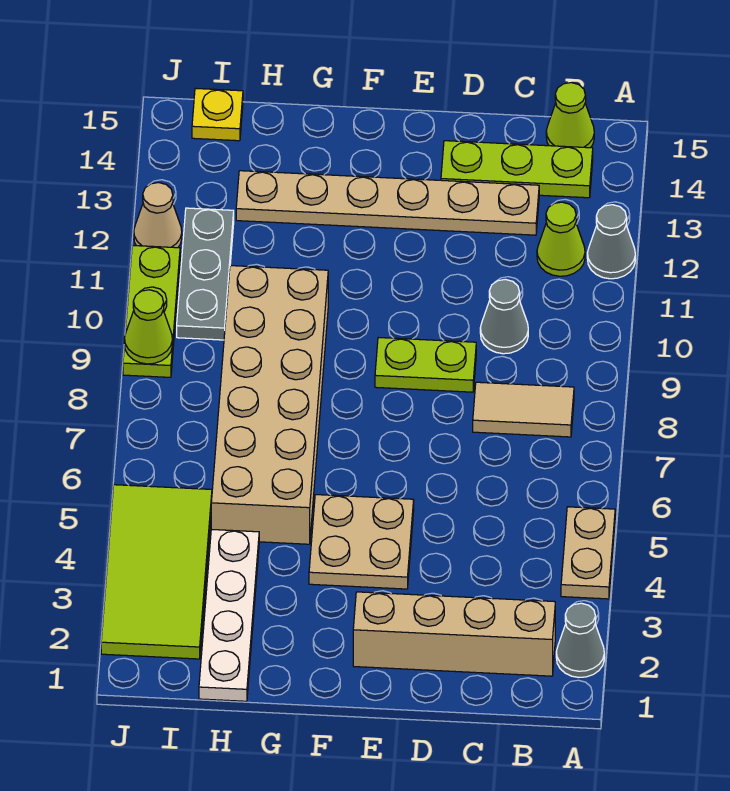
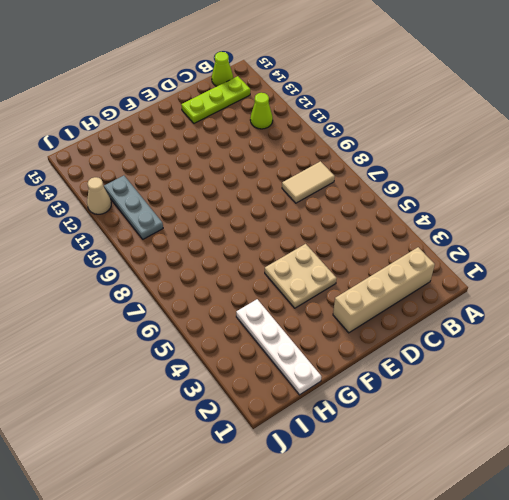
none -> grey cone A2 level 1
none -> tan plate A4:A5 level 1
none -> grey cone A12 level 1

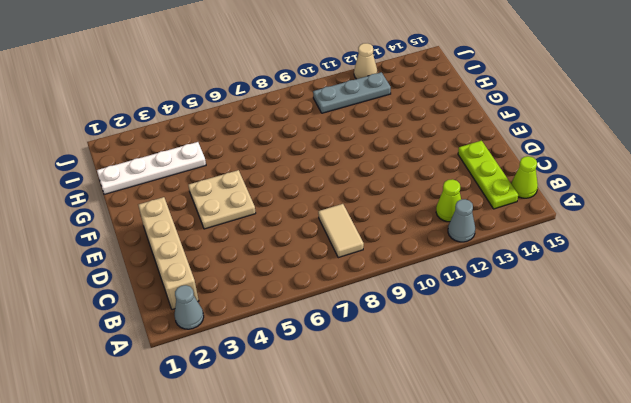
none -> tan plate A4:A5 level 1
none -> grey cone C10 level 1
none -> tan plate C13:H13 level 1

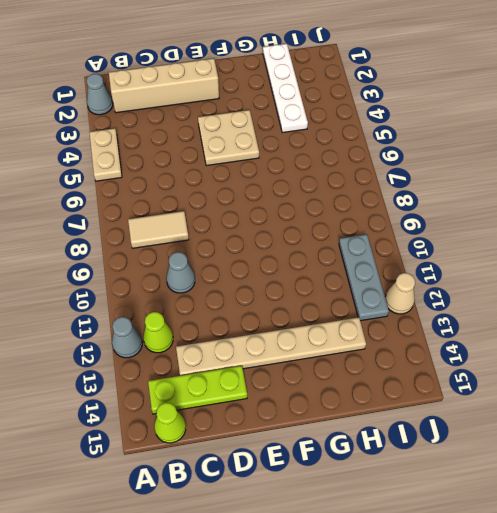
none -> lime plate D9:E9 level 1
none -> tan brick G5:H10 level 1
none -> lime tile I2:J5 level 1

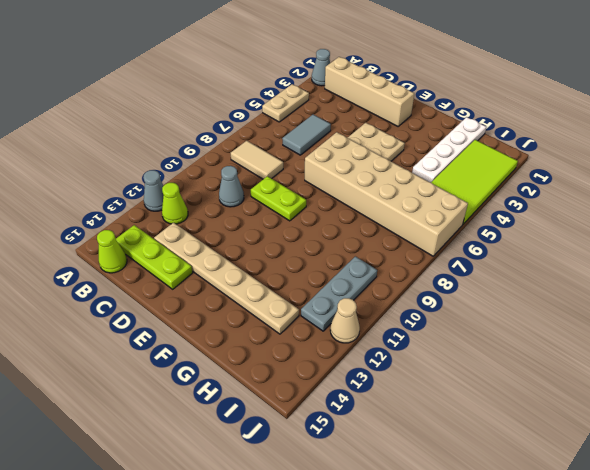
grey tile C5:C6 level 1 -> none
tan brick E6:J7 level 1 -> tan brick G5:H10 level 1
none -> yellow plate I15 level 1
none -> lime plate J9:J11 level 1
none -> lime cone J9 level 2

